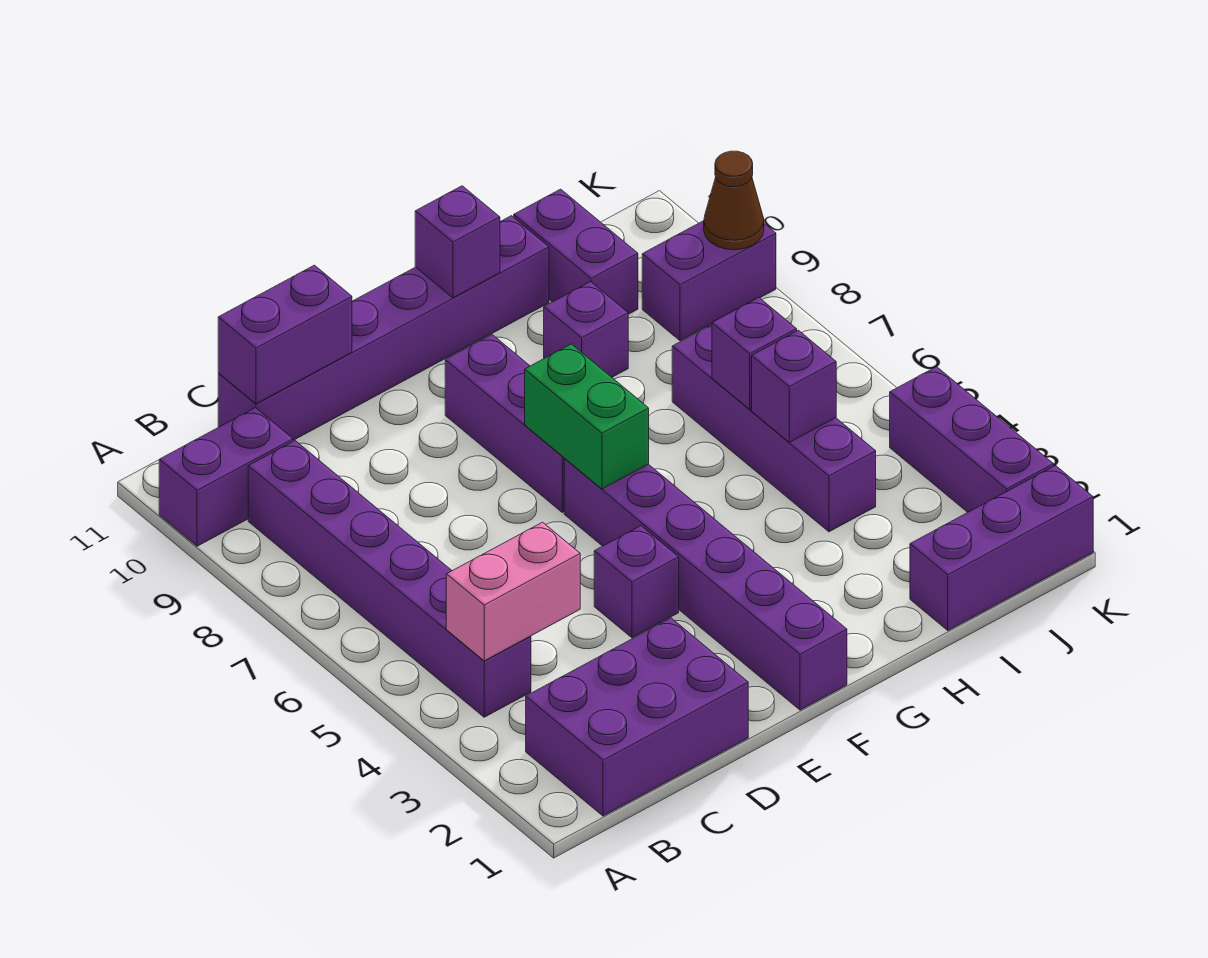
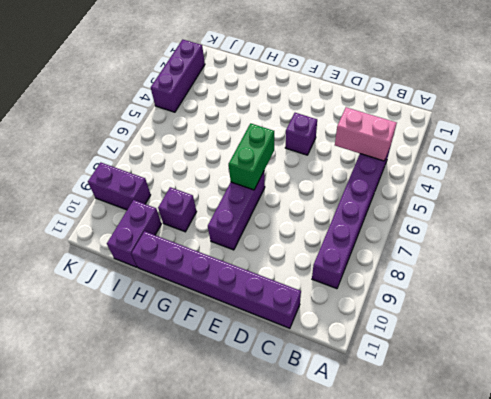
none -> purple brick A10:B10 level 1
none -> purple brick B1:D2 level 1
none -> purple brick F1:F6 level 1

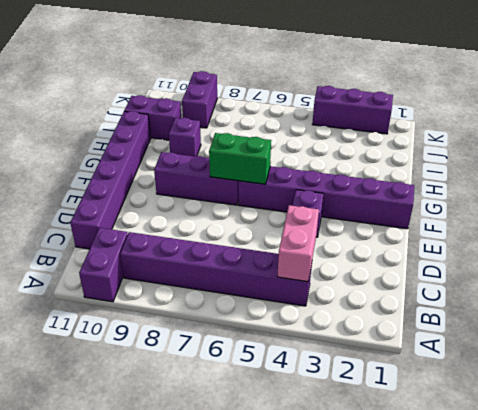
none -> purple brick B1:D2 level 1
none -> purple brick I1:K1 level 1
none -> purple brick I4:I7 level 1

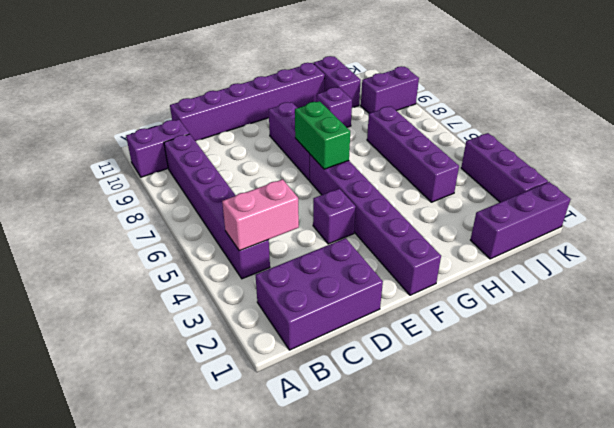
none -> purple brick C11:D11 level 2
none -> purple brick G11 level 2
none -> purple brick I5 level 2

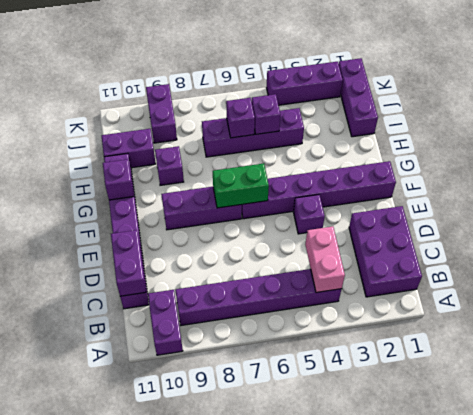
none -> brown cone K9 level 2

